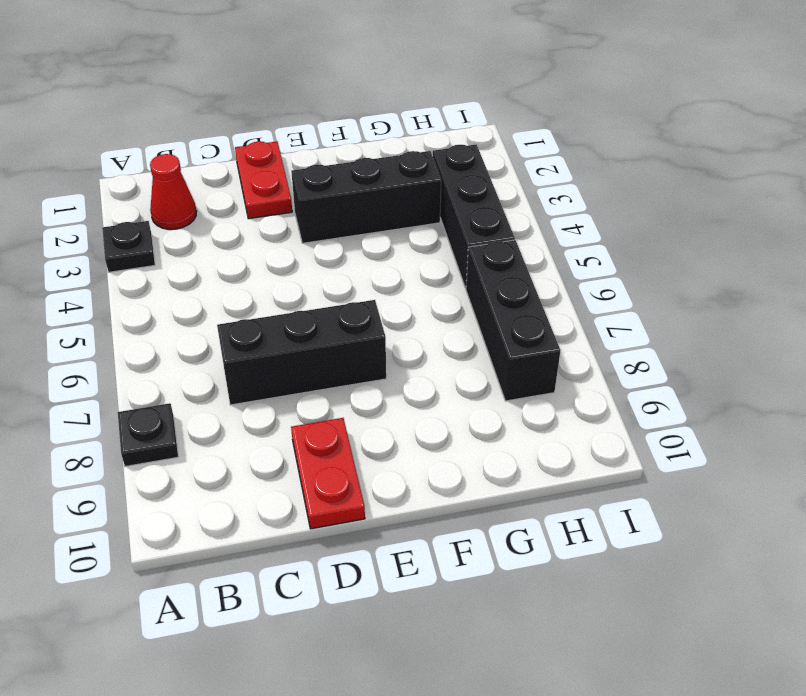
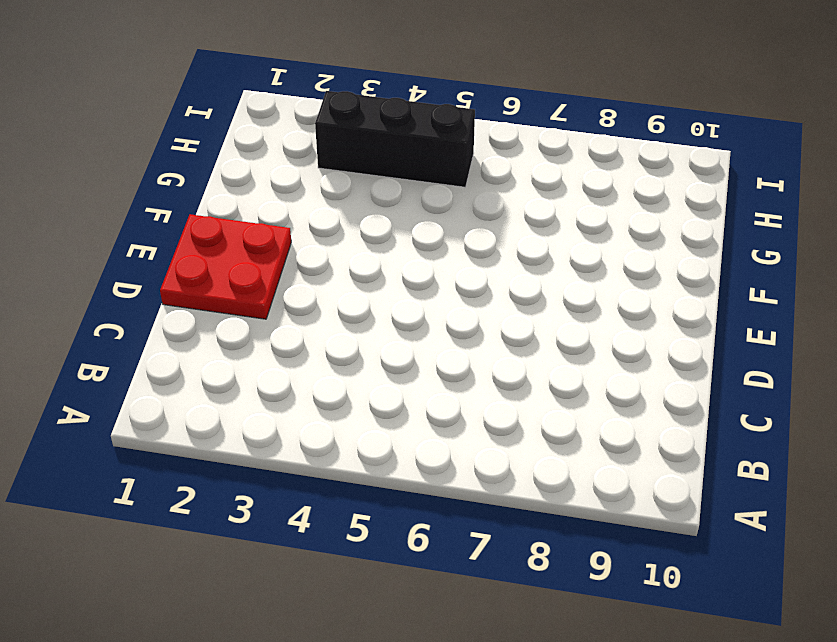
red plate D1:E2 level 1 -> red plate D1:D2 level 1
none -> black plate A3 level 1
none -> black plate A8 level 1

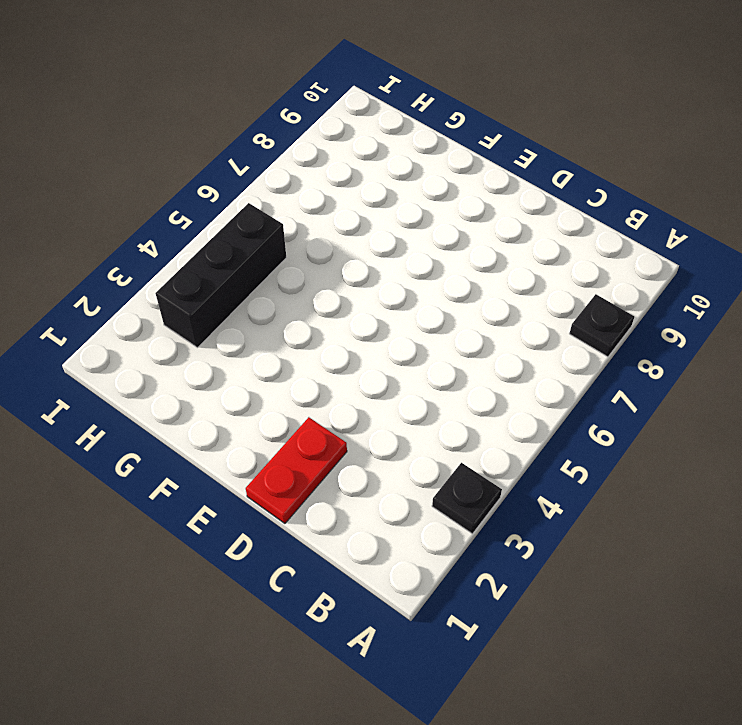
none -> red cone B2 level 1
none -> black brick C7:E7 level 1

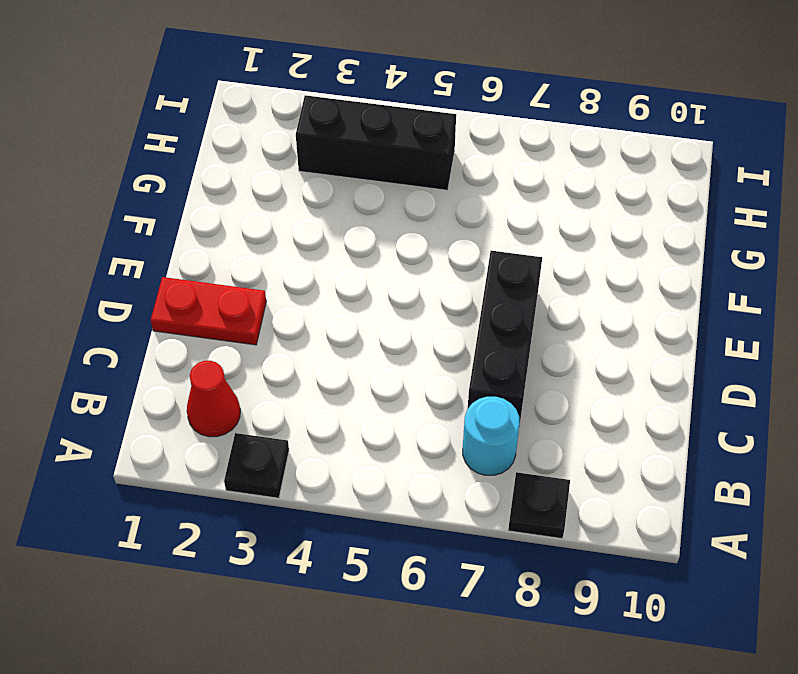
cyan round brick B7 level 1 -> none
none -> red plate D9:D10 level 1
none -> black brick E3:G3 level 1

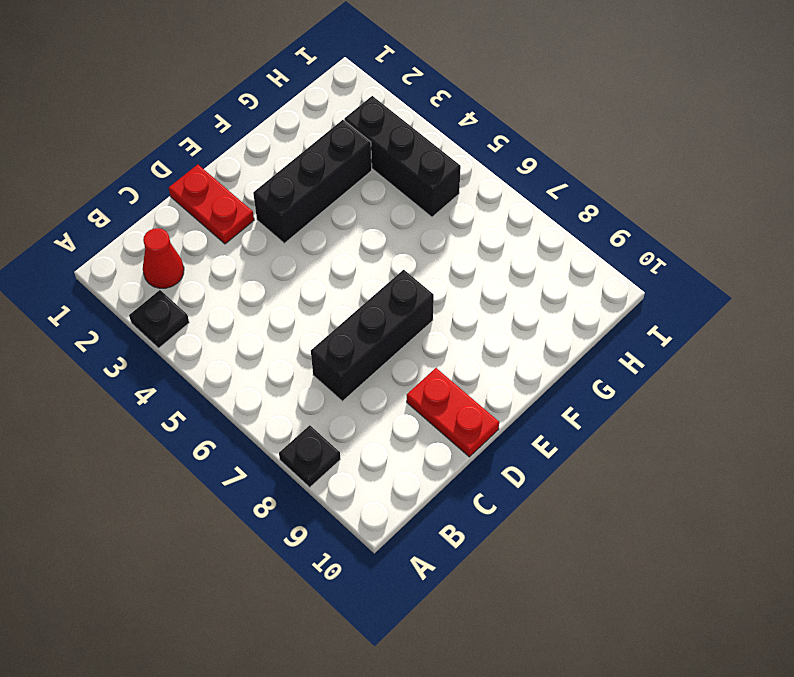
none -> black brick H6:H8 level 1

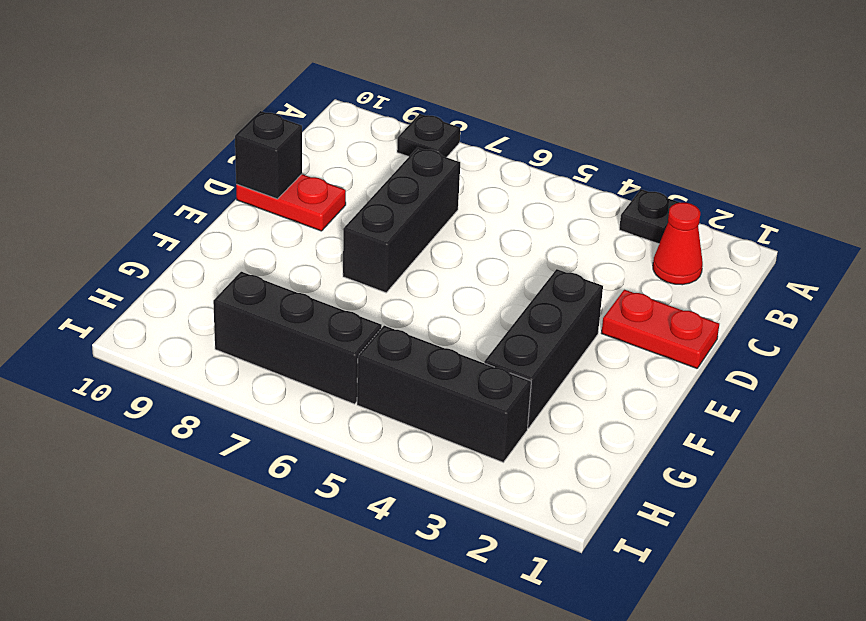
black brick D10 level 2 -> none

